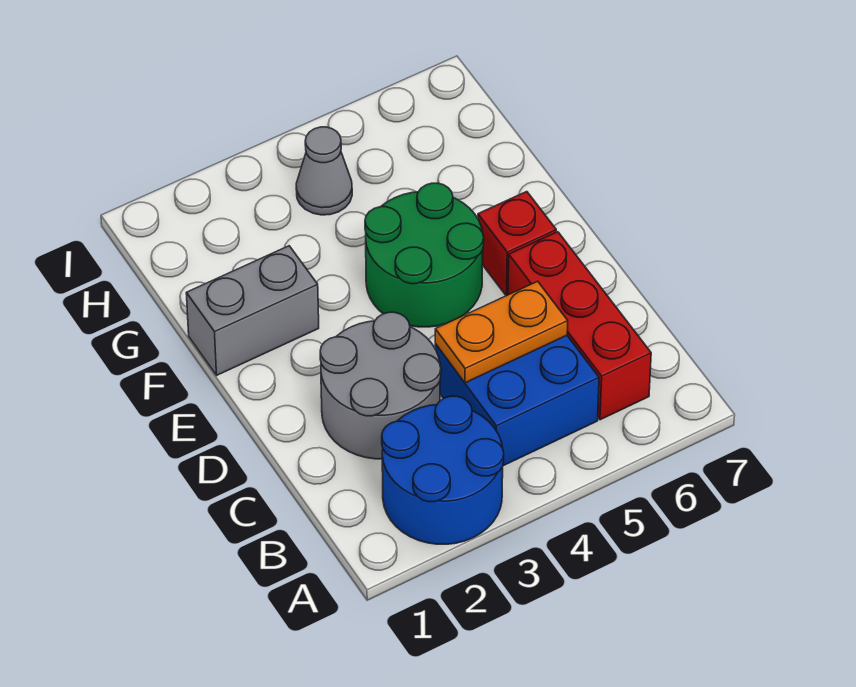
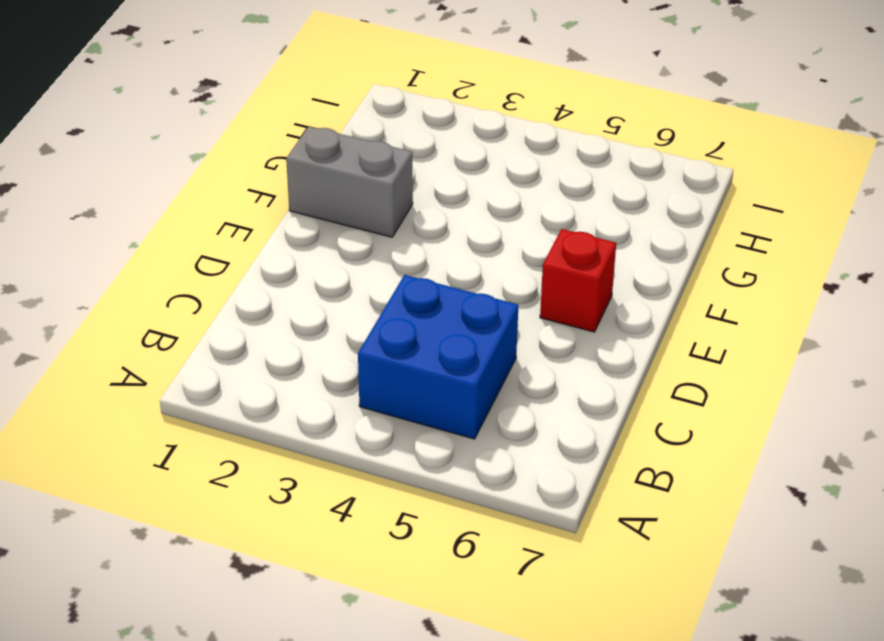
none -> blue round brick A2:B3 level 1
none -> red brick B6:D6 level 1

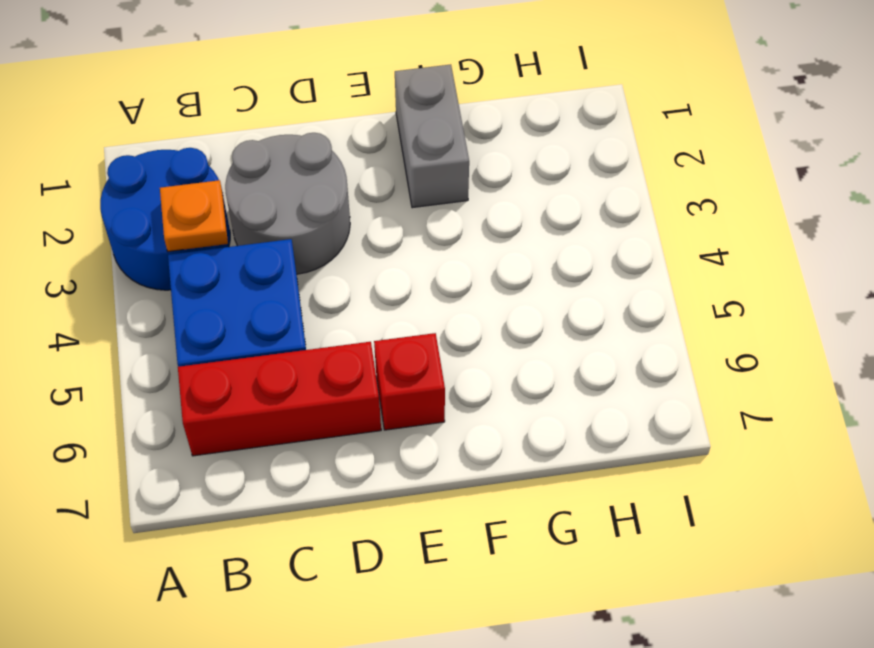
orange plate B3 level 2 -> none
none -> green round brick E4:F5 level 1
none -> grey cone H4 level 1

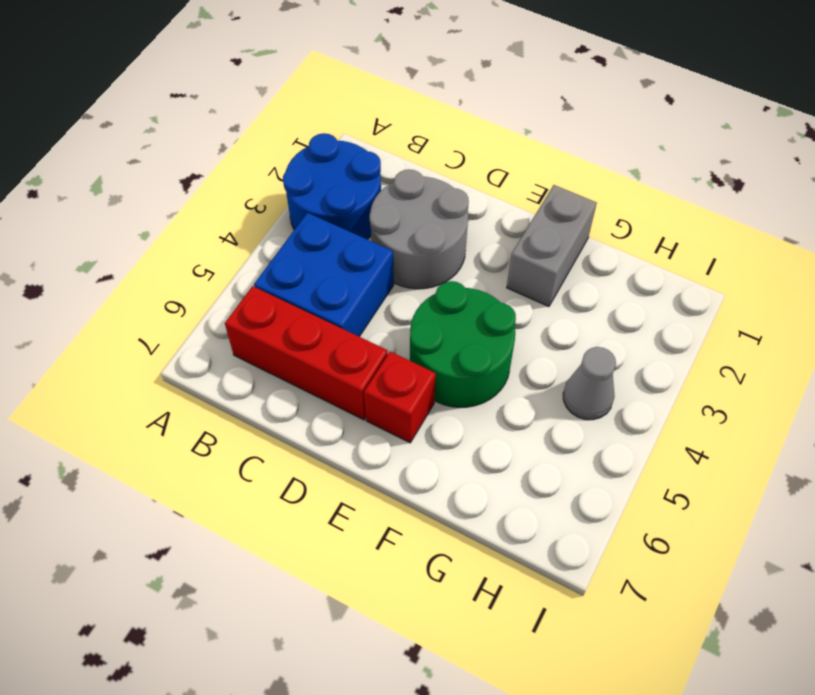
none -> orange plate C4:C5 level 2

